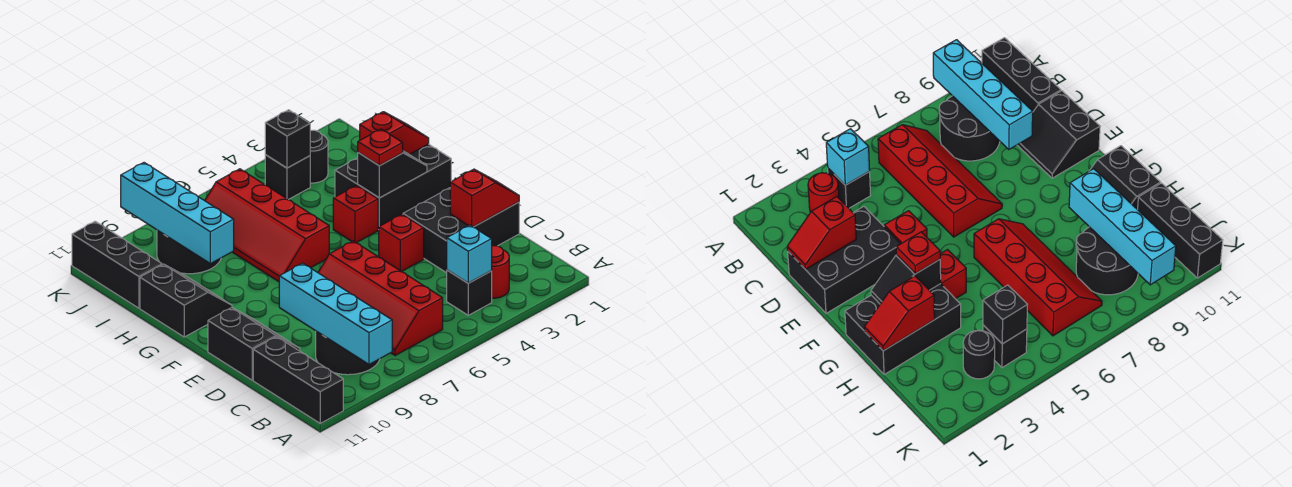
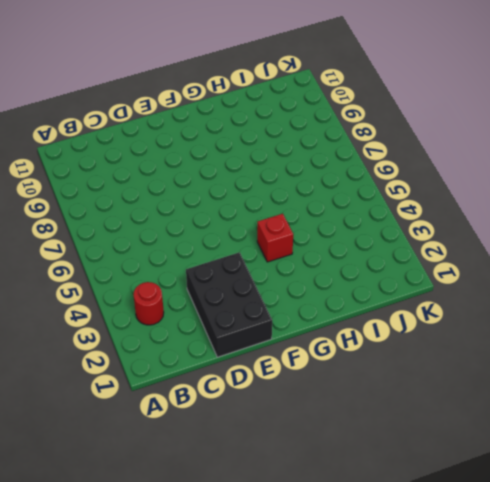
none -> black brick A11:C11 level 1
none -> black brick B4 level 1
none -> red slope B6:E7 level 1 top 6

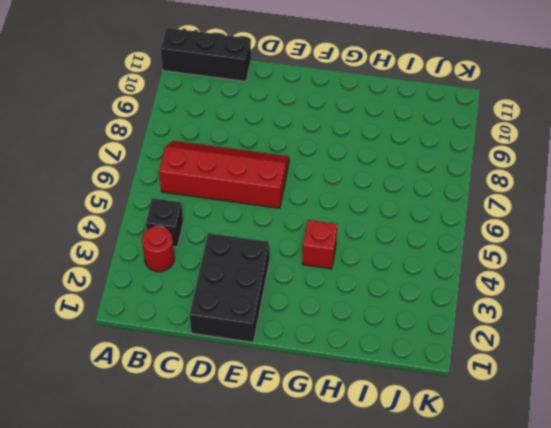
none -> black round brick B8:C9 level 1
none -> black slope D10:E11 level 1 top 11
none -> red brick E4 level 1

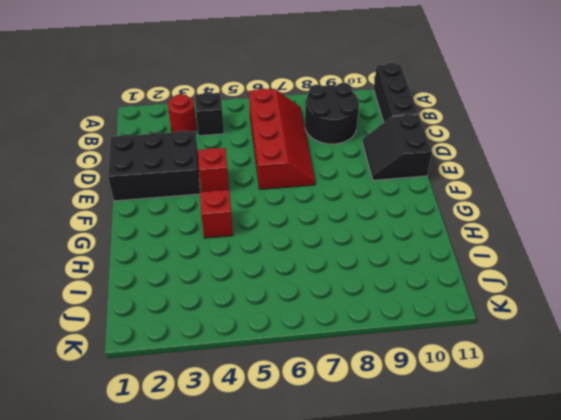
none -> black brick G1:H3 level 1
none -> red slope G6:J7 level 1 top 6
none -> black slope G10:H11 level 1 top 11

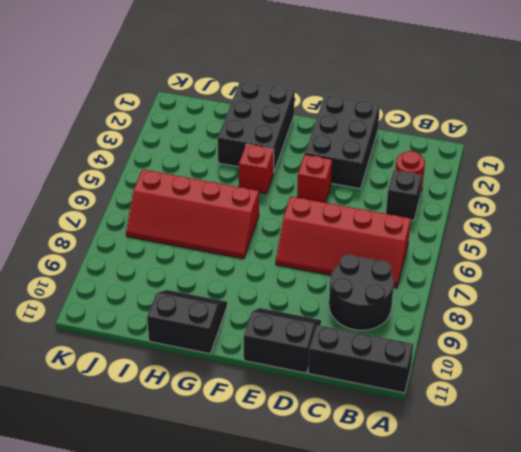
none -> black round brick I8:J9 level 1
none -> black brick I11:K11 level 1
none -> black round brick J3 level 1

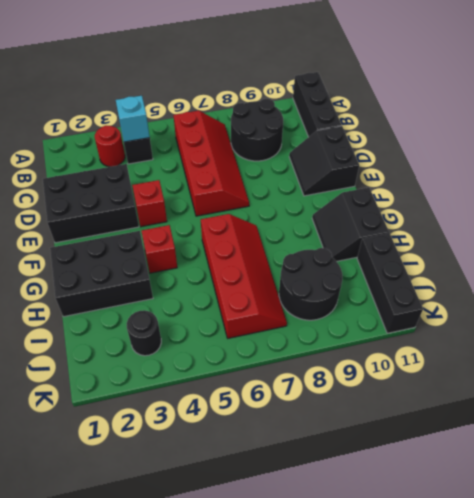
none -> black brick J4 level 1
none -> cyan brick A9:D9 level 2
none -> red slope D1:D2 level 2 top 2

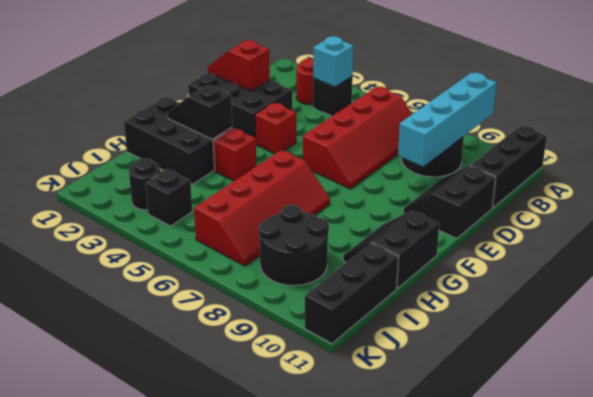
none -> red slope H1:H2 level 2 top 2
none -> cyan brick H9:K9 level 2
none -> black brick J4 level 2

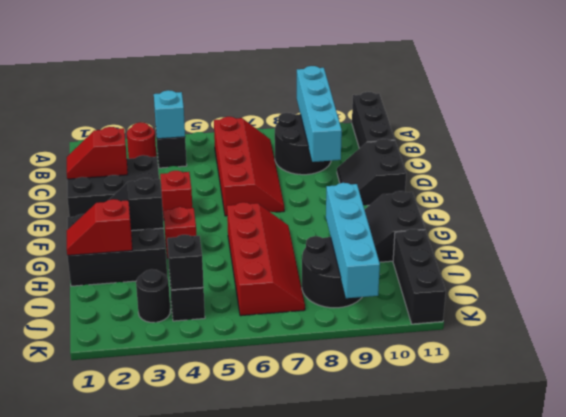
none -> red plate G3 level 3

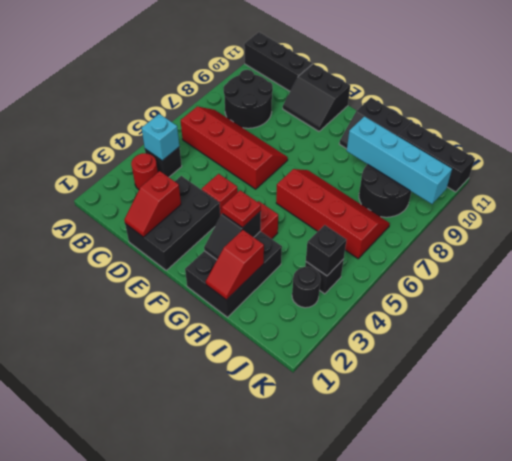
none -> cyan brick A9:D9 level 2

